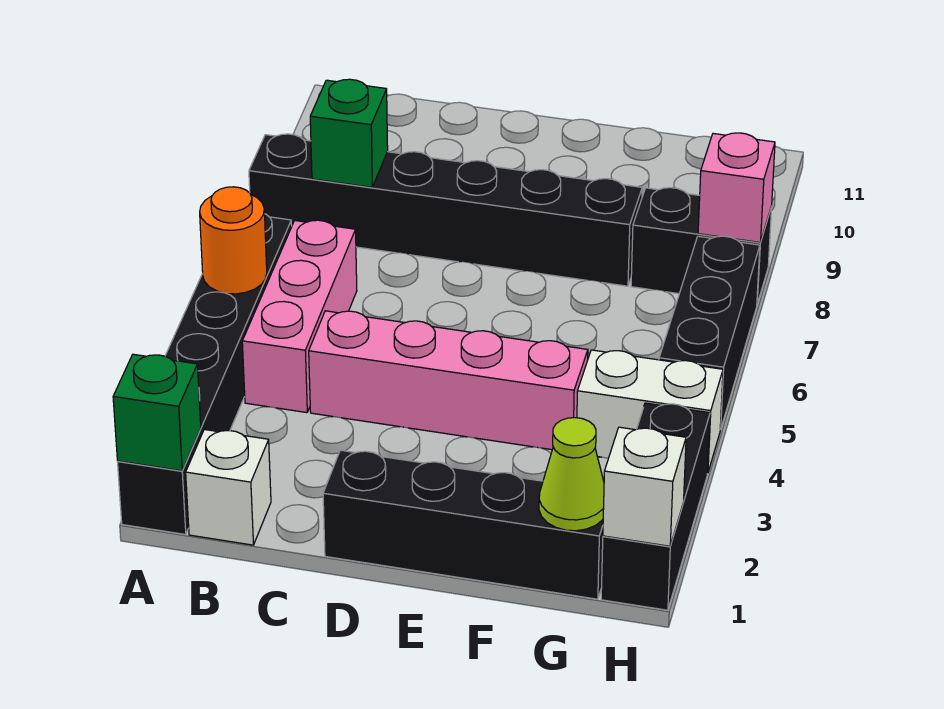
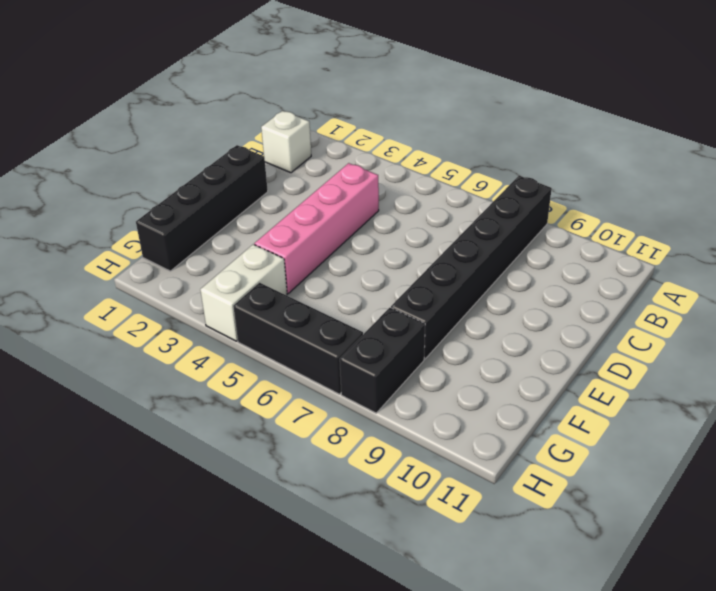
none -> black brick A1:A6 level 1
none -> pink brick B4:B6 level 1
none -> black brick H1:H3 level 1

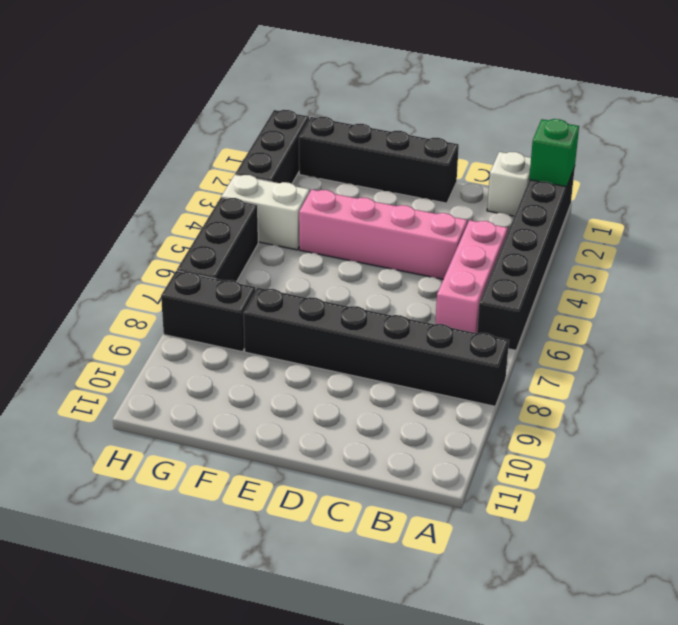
none -> orange round brick A5 level 2
none -> green brick B8 level 2
none -> lime cone G1 level 2

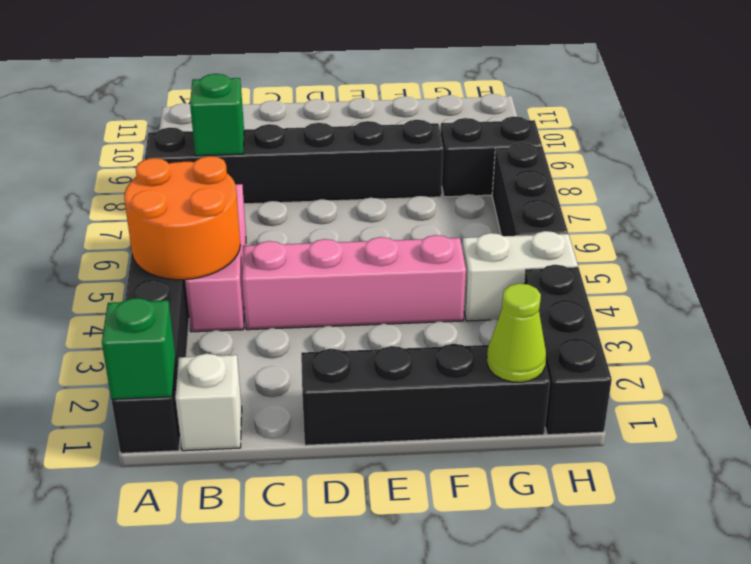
orange round brick A4:B5 level 2 -> orange round brick A5 level 2
none -> white brick H1 level 2
none -> pink brick H8 level 2

